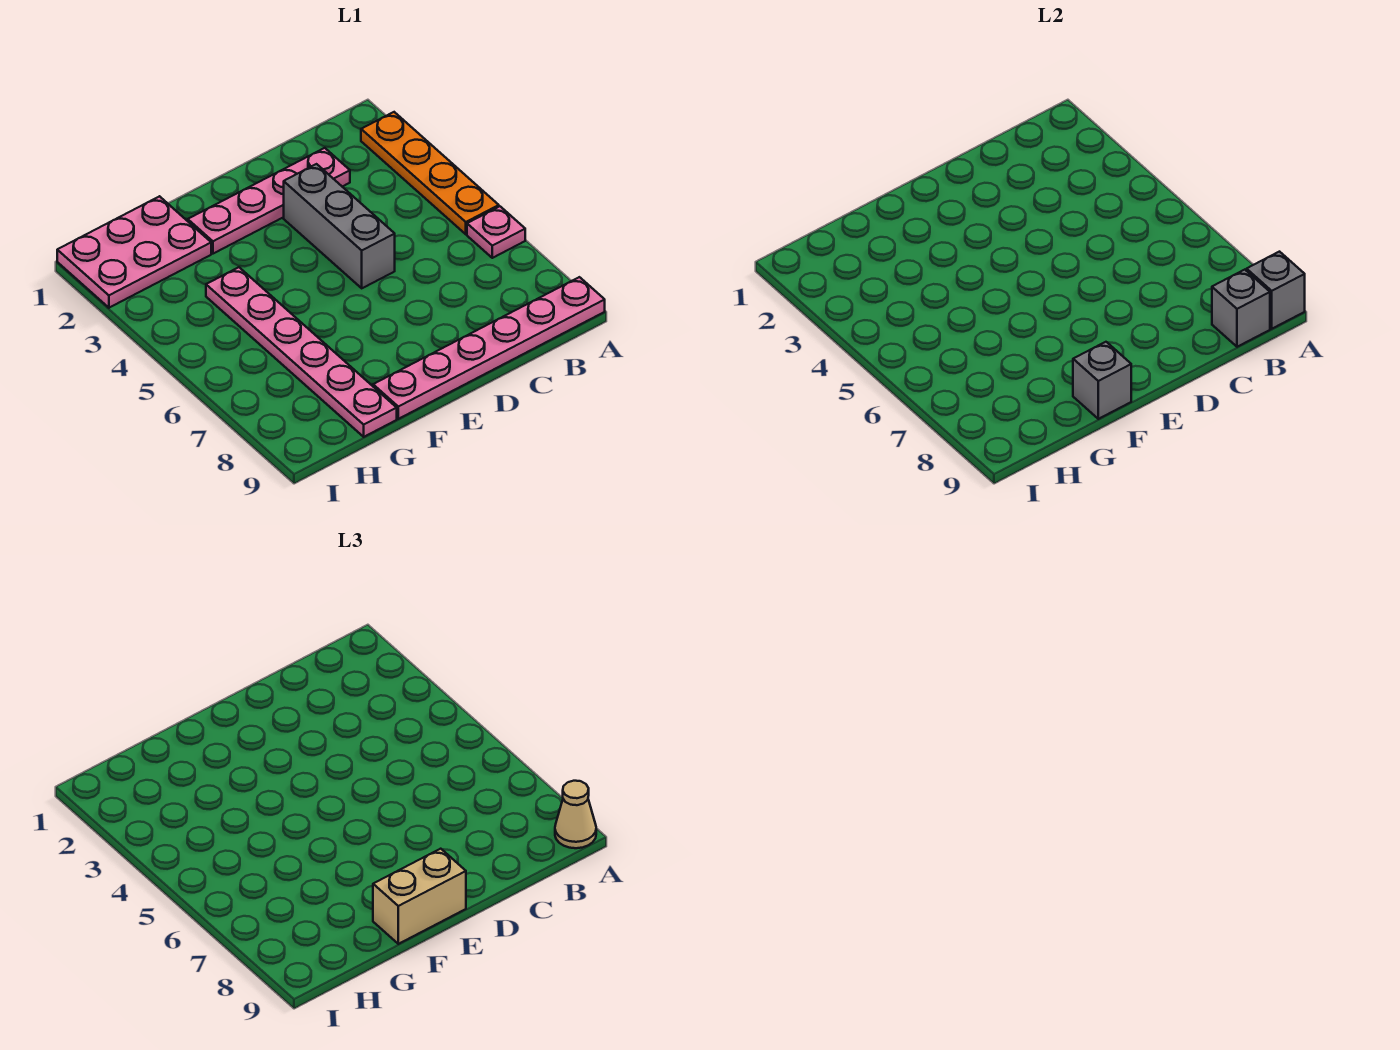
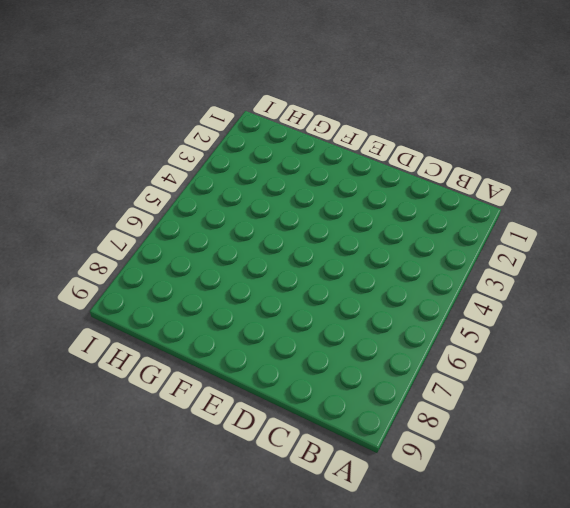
none -> orange plate A2:A5 level 1
none -> pink plate A6 level 1
none -> pink plate A9:F9 level 1

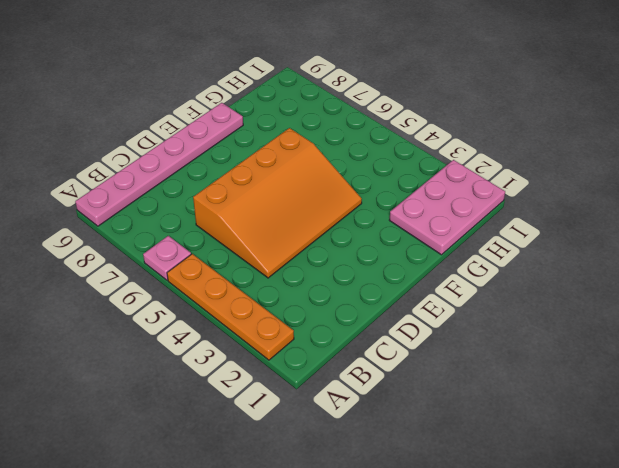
orange slope C4:F6 level 1 top 6 -> grey brick D3:D5 level 1
none -> pink plate C2:F2 level 1
none -> pink plate G4:G9 level 1
none -> grey brick A9 level 2

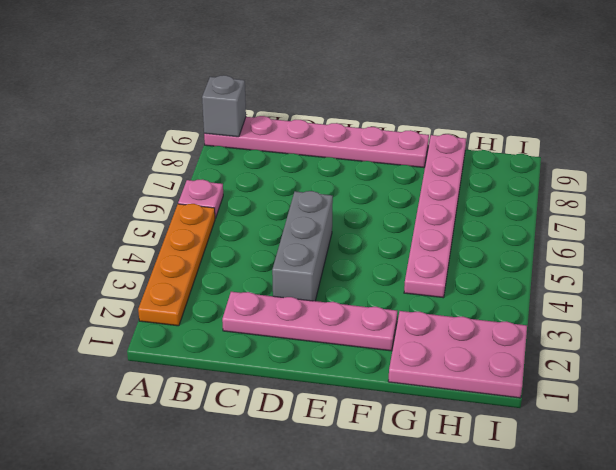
none -> grey brick B9 level 2
none -> grey brick F9 level 2
none -> tan cone A9 level 3

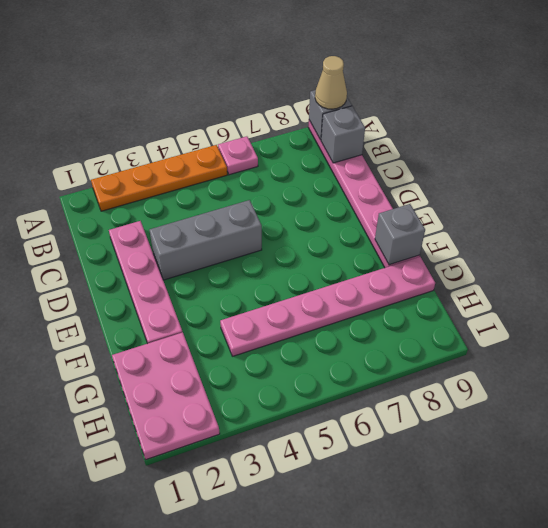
none -> tan brick E9:F9 level 3

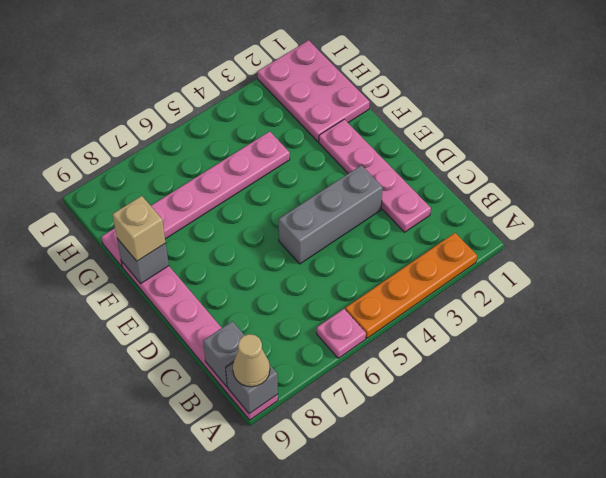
tan brick F9 level 3 -> tan brick E9:F9 level 3

